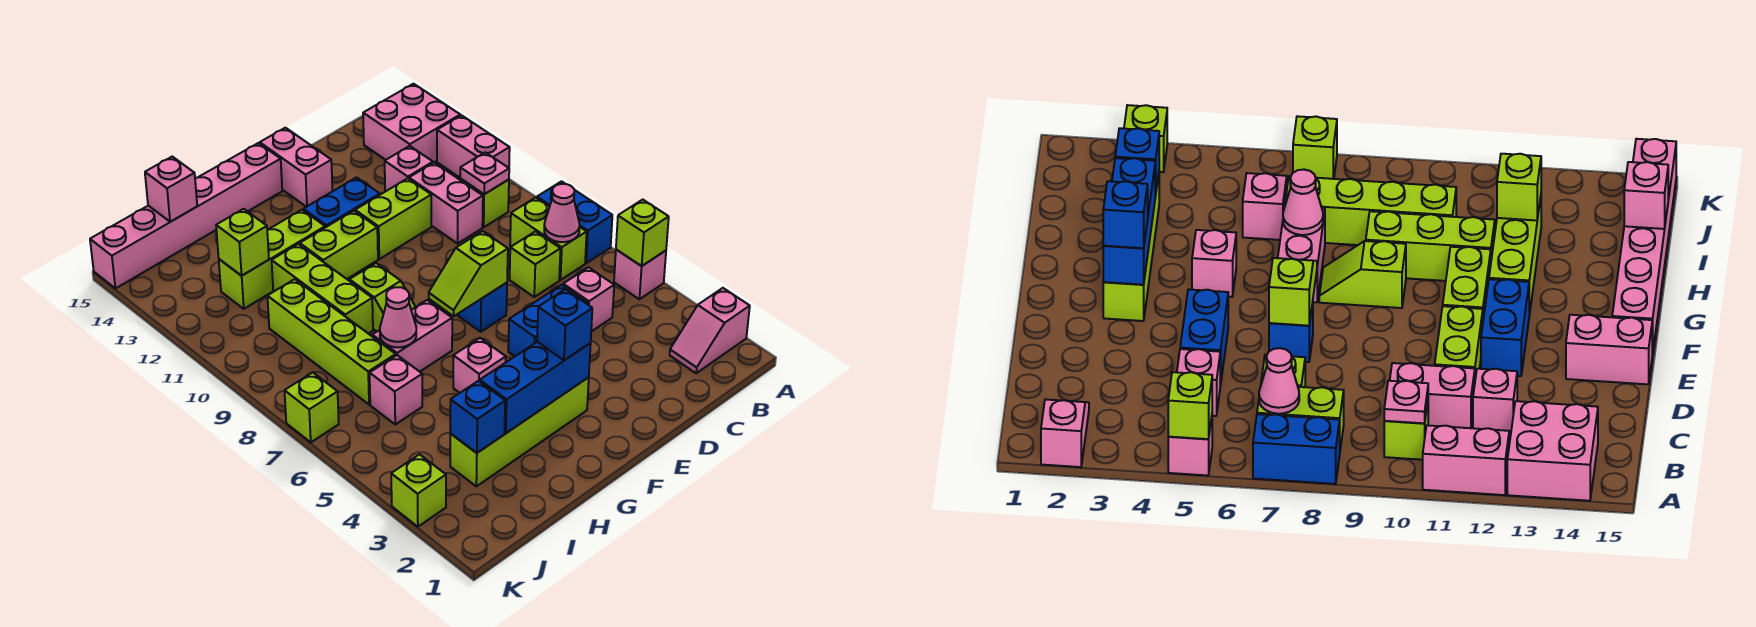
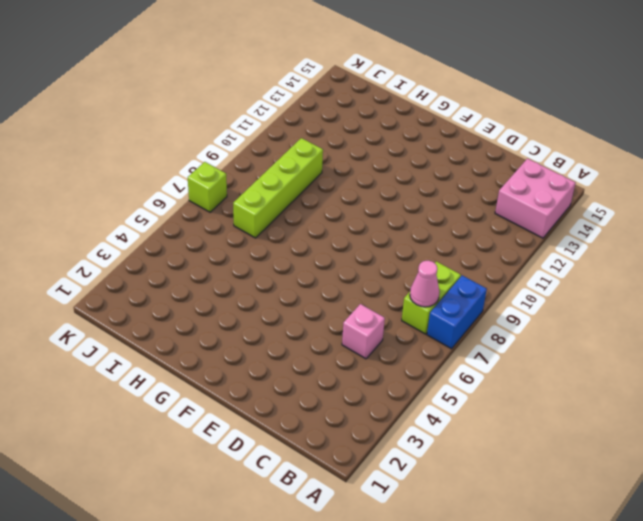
none -> pink slope A2:B2 level 1 top A
none -> pink brick A5 level 1
none -> pink brick A11:A12 level 1
none -> lime brick B10 level 1

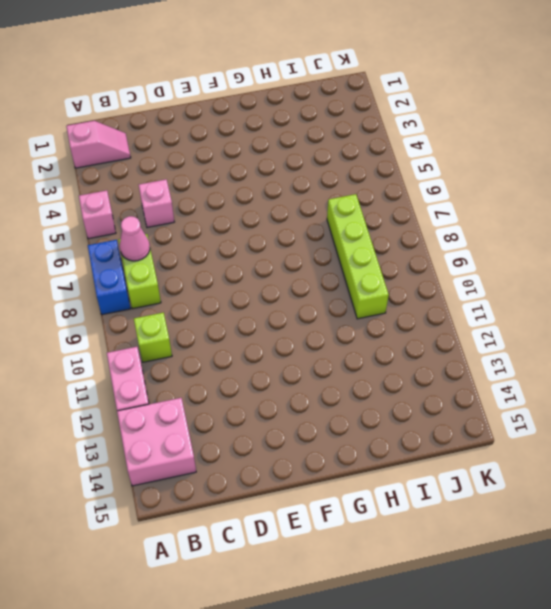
none -> lime brick C7 level 1
none -> pink brick C10:C11 level 1
none -> pink brick C12 level 1
none -> blue brick D5:E5 level 1

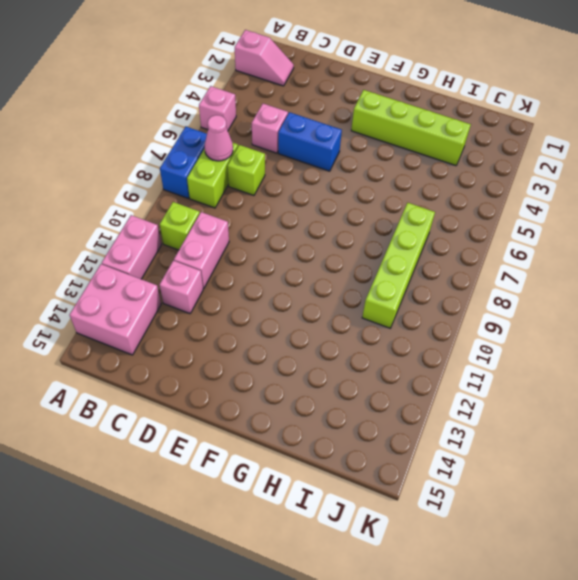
none -> lime brick D11:E11 level 1
none -> blue brick E7 level 1
none -> blue brick E12:F12 level 1
none -> pink brick E14:E15 level 1

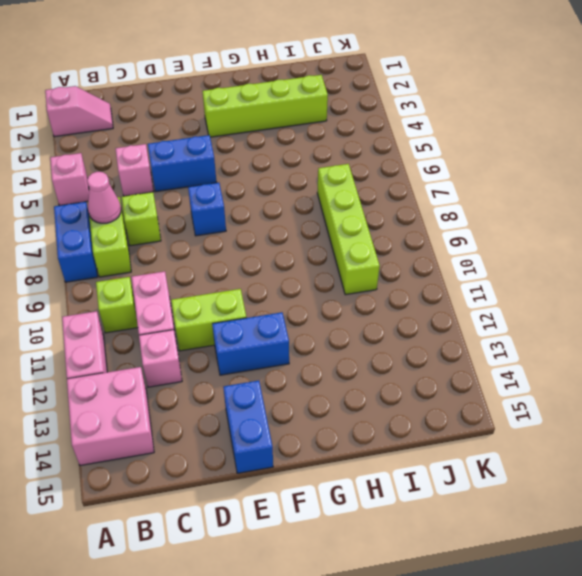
blue brick E14:E15 level 1 -> pink brick E14:E15 level 1
none -> lime brick F11:G11 level 1
none -> pink brick F15:K15 level 1
none -> pink brick G5 level 1
none -> pink brick G7:H7 level 1

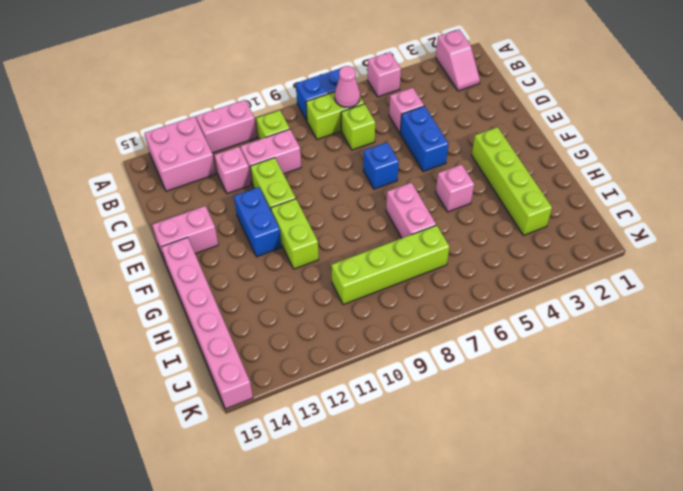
none -> lime slope G8:G9 level 1 top 9
none -> lime brick G12:I12 level 1
none -> lime brick H9:H11 level 1
none -> pink brick I6 level 1

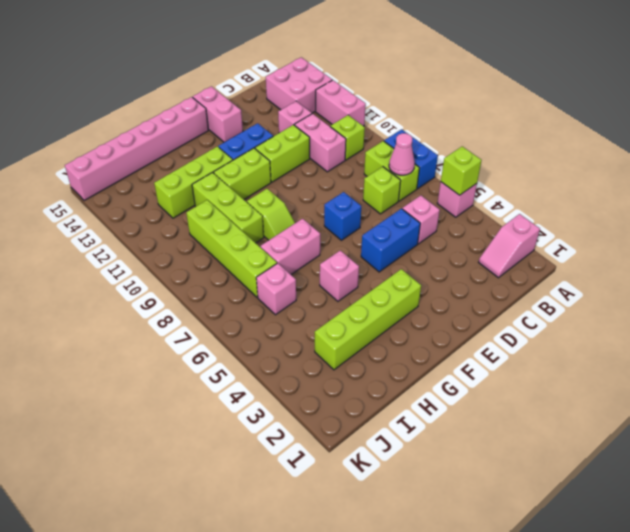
none -> lime brick K3 level 1
none -> lime brick K7 level 1
none -> pink plate B10 level 2
none -> lime slope E7:F7 level 2 top E

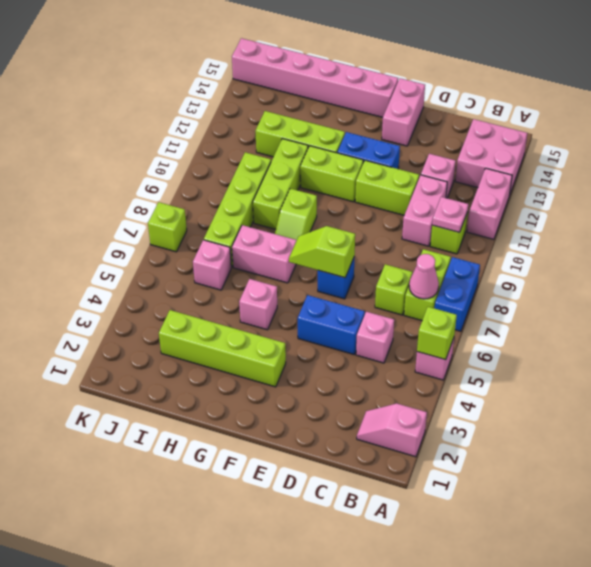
none -> lime brick K3 level 1
none -> blue brick F3:H3 level 2
none -> pink cone H7 level 2
none -> blue brick I3 level 2

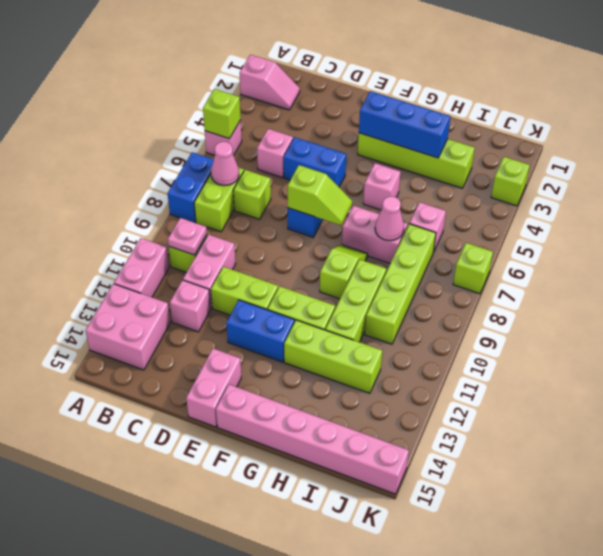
none -> blue brick I3 level 2
none -> lime brick I12 level 2
none -> pink brick I15 level 2
none -> blue brick F3 level 3

